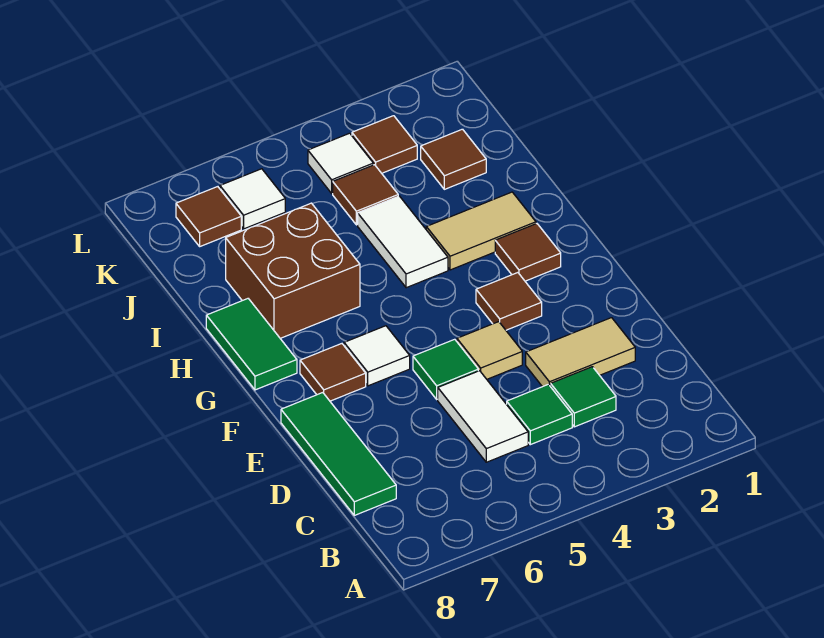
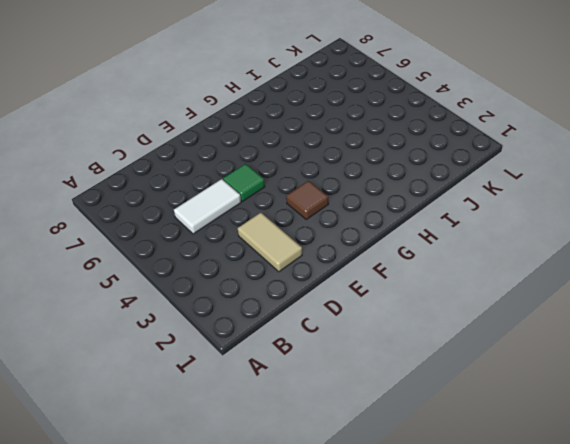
none -> green tile C3 level 1
none -> green tile C4 level 1
none -> green tile C8:E8 level 1

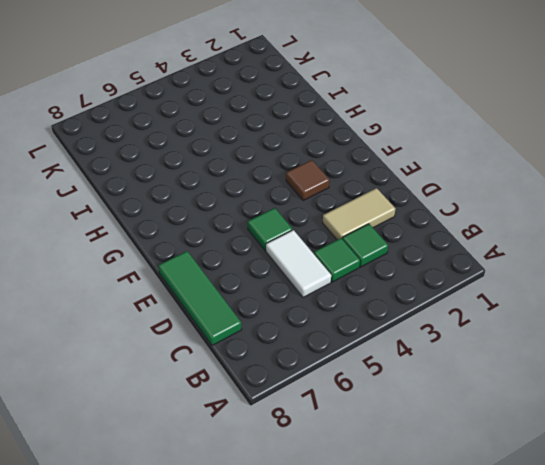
none -> tan tile E4 level 1
none -> white tile F6 level 1
none -> brown tile F7 level 1

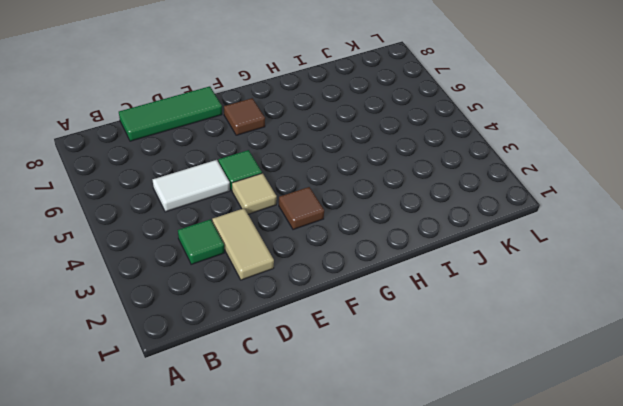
none -> green tile C4 level 1
none -> white tile F6 level 1
none -> brown tile G2 level 1

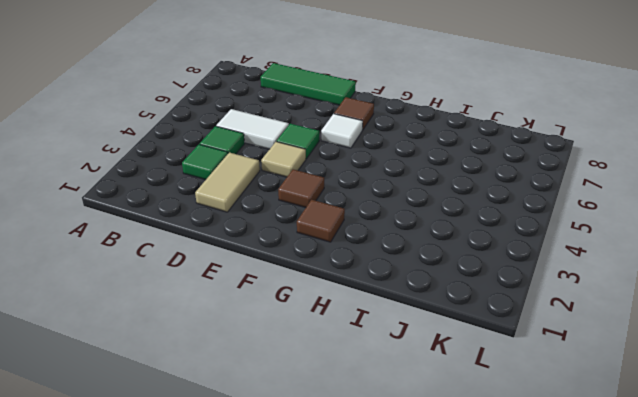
none -> green tile G8:H8 level 1
none -> tan tile H2:H3 level 1
none -> white tile H4:I4 level 1

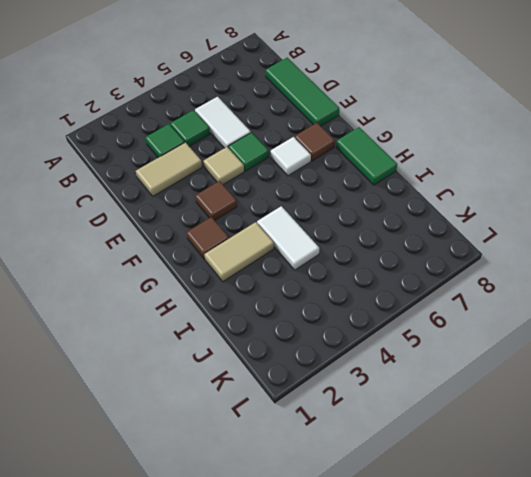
none -> brown brick H6:I7 level 1
none -> brown tile J2 level 1
none -> brown tile J4 level 1

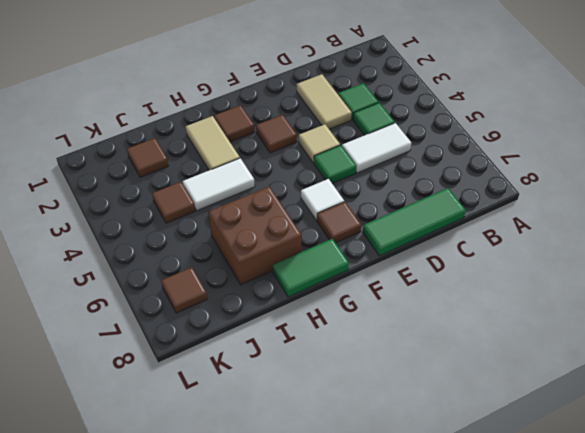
none -> brown tile K3 level 1
none -> white tile K4 level 1
none -> white tile K6 level 1

